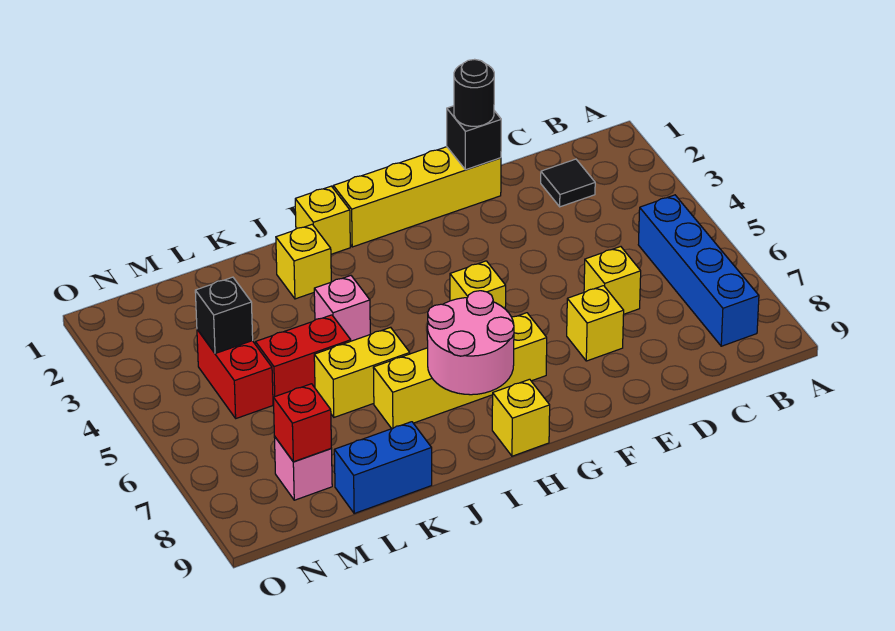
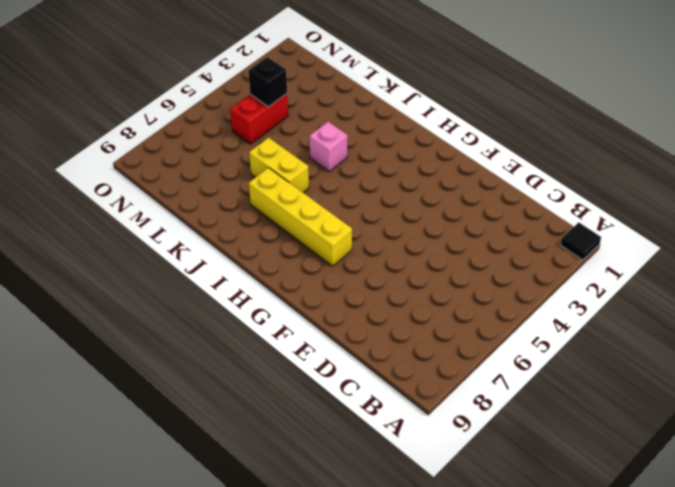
black tile A1 level 1 -> black tile C2 level 1
none -> blue brick B5:B8 level 1
none -> yellow brick D6 level 1
none -> yellow brick E1:H1 level 1

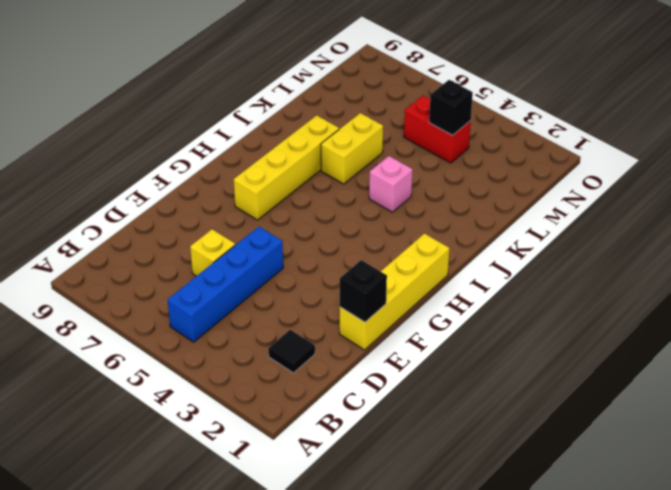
blue brick B5:E5 level 1 -> blue brick B5:B8 level 1
none -> yellow brick E7 level 1
none -> yellow brick G5 level 1
none -> yellow brick H9 level 1

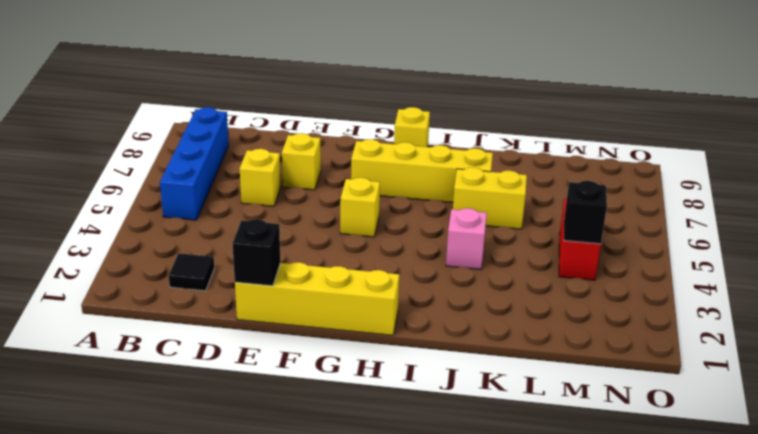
none -> yellow brick I1 level 1
none -> yellow brick J2 level 1
none -> red brick K5:L5 level 1

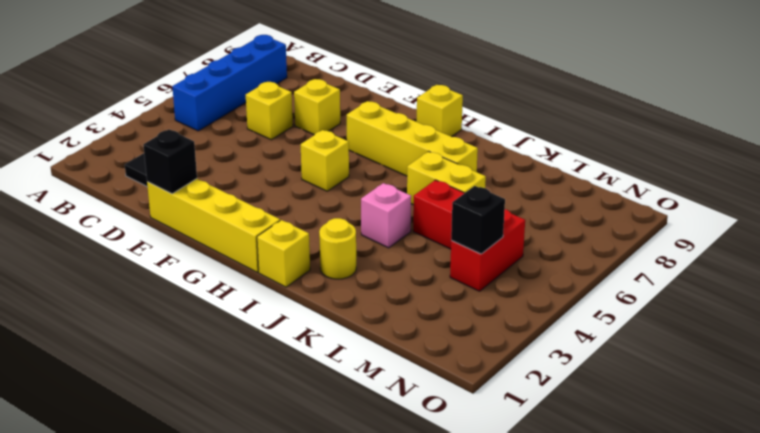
yellow round brick J2 level 1 -> yellow brick J2 level 1
none -> blue brick K9:L9 level 1
none -> pink brick M8 level 1
none -> pink round brick H7:I8 level 2

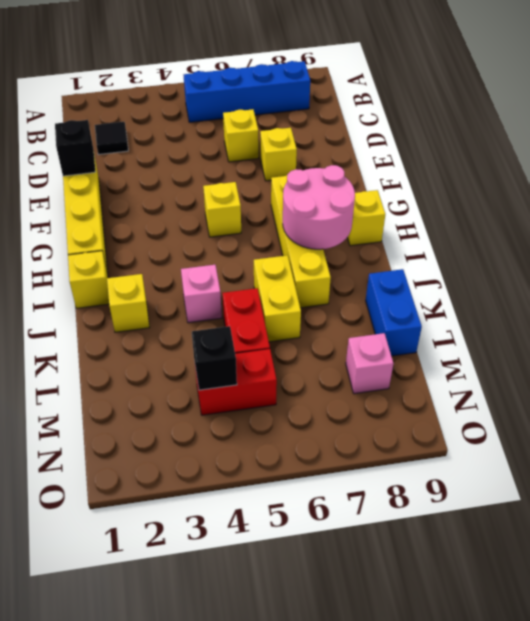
none -> red brick M8 level 2
none -> black round brick E1 level 3

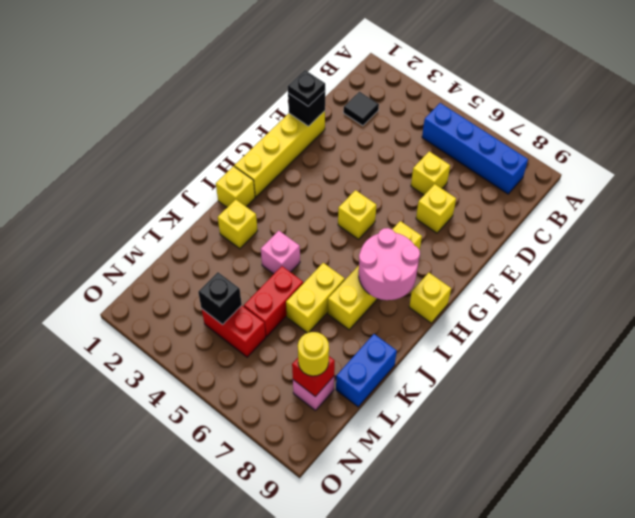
black plate E1 level 3 -> black round brick E1 level 3
yellow round brick M8 level 3 -> none

